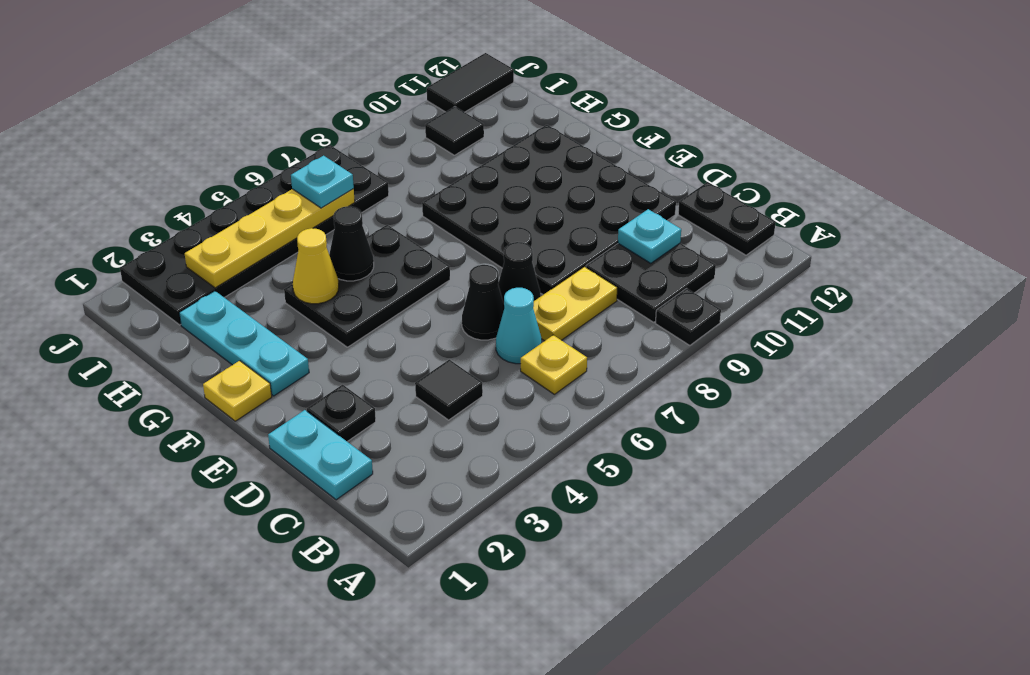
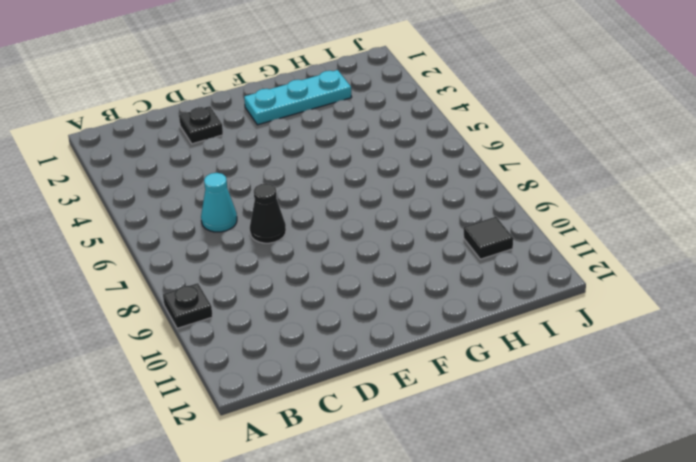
none -> yellow plate B6 level 1
none -> black plate B9:C10 level 1
none -> black plate B12:C12 level 1

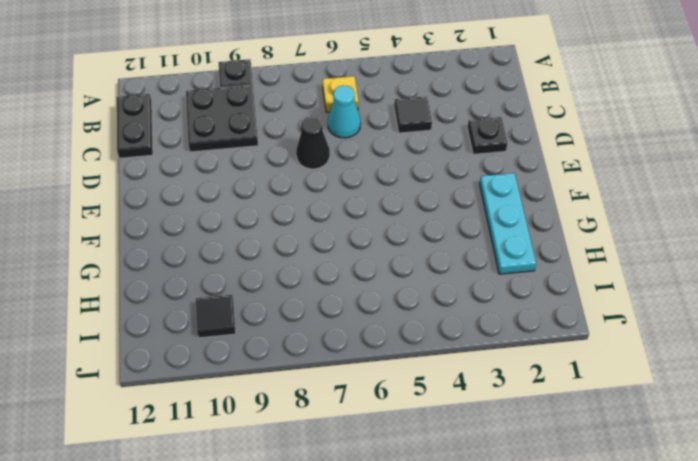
none -> cyan plate C1:D1 level 1
none -> yellow plate C7:C8 level 1
none -> black cone D6 level 1

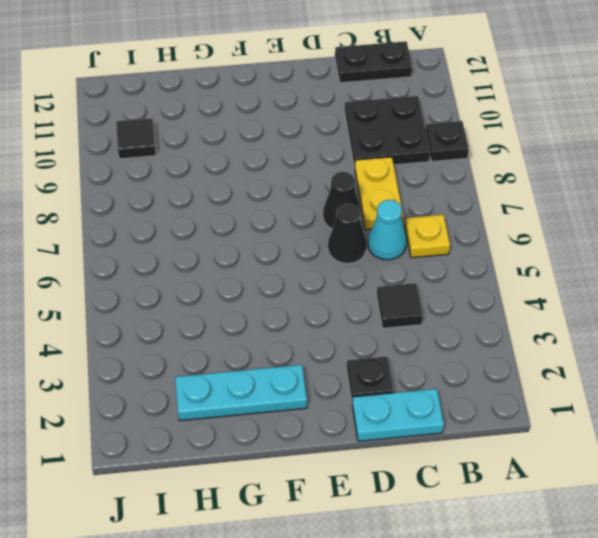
none -> black plate D8:G11 level 1
none -> yellow plate F1 level 1
none -> black plate F4:G6 level 1

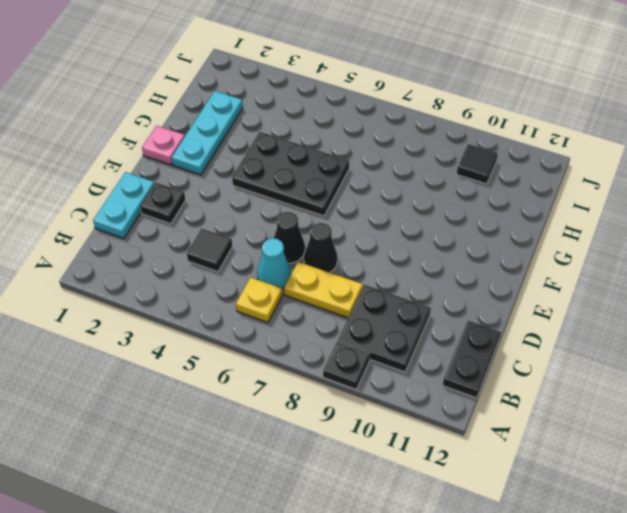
pink plate F1 level 1 -> yellow plate F1 level 1
none -> black plate D8:G11 level 1
none -> black plate I2:J7 level 1
none -> black tile J11:J12 level 1

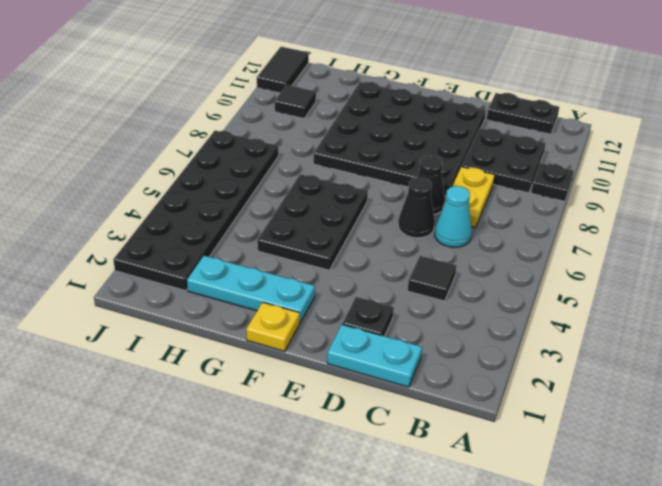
none -> yellow plate B6 level 1
none -> cyan plate C10 level 2
none -> yellow cone G4 level 2

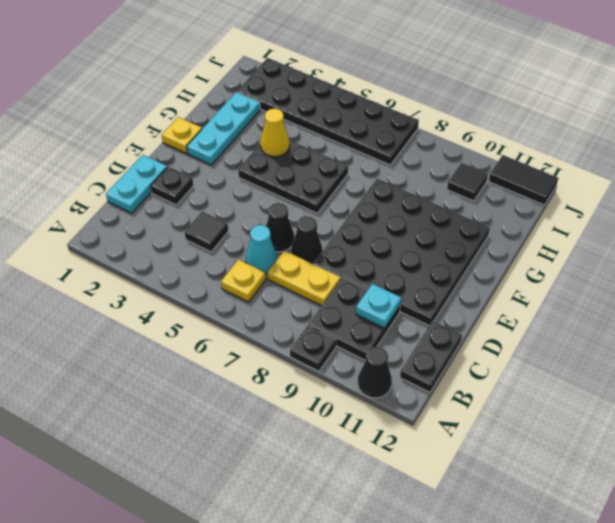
black cone A11 level 1 -> black cone G5 level 2
none -> yellow plate I3:I6 level 2
none -> cyan plate I6 level 3

